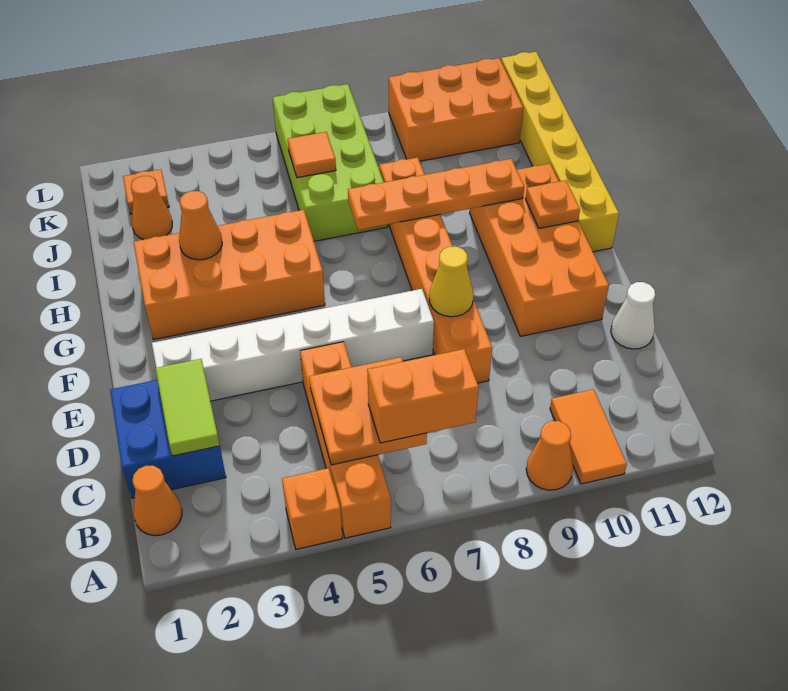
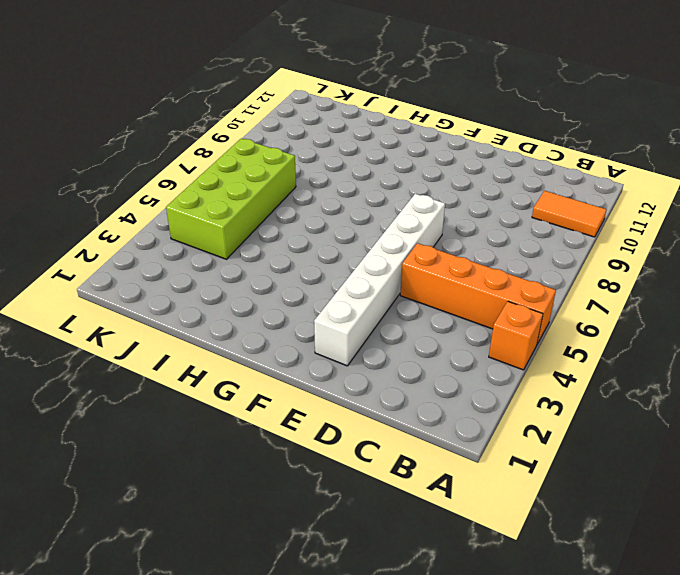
lime brick J4:K7 level 1 -> lime brick I6:L7 level 1
none -> orange cone A9 level 1
none -> orange cone B1 level 1
none -> blue brick C1:D2 level 1

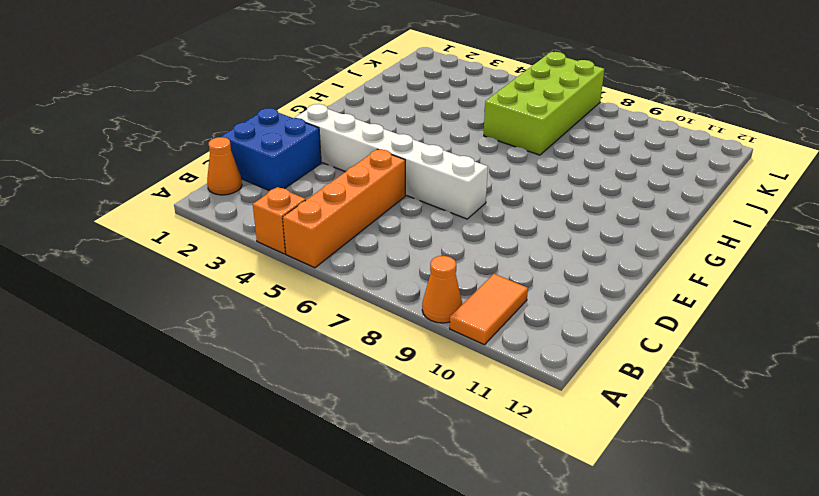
none -> orange brick D8:I8 level 1
none -> white cone D12 level 1
none -> orange brick E10:H11 level 1

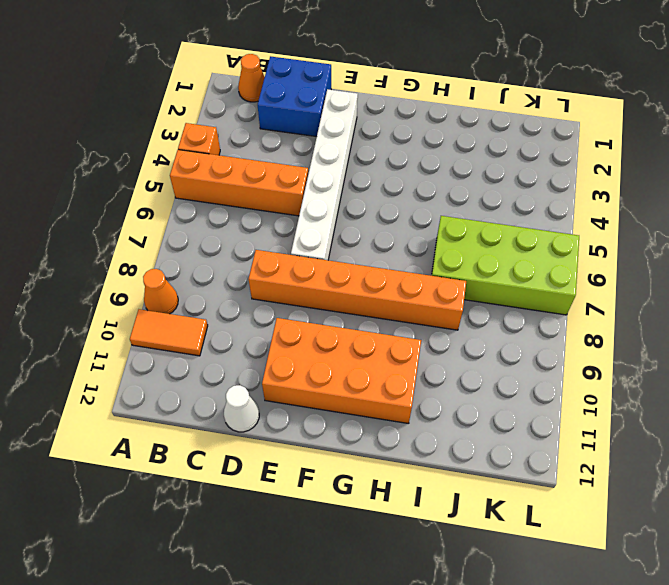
none -> orange brick G2:H5 level 1
none -> yellow brick G12:L12 level 1
none -> orange cone J2 level 1

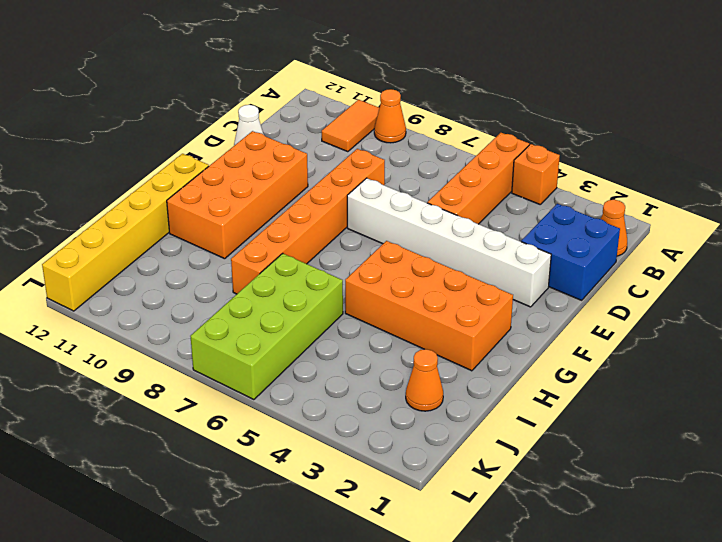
none -> orange plate K2 level 1
none -> orange brick K9:L11 level 1
none -> orange plate B5:C6 level 2

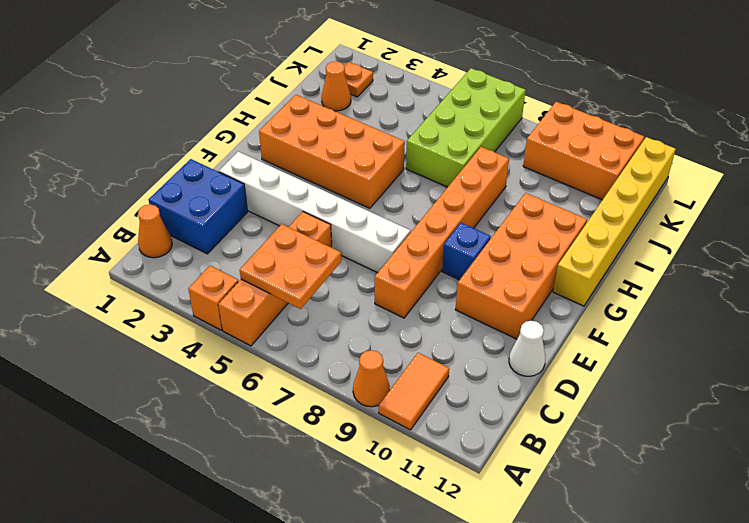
blue brick F9 level 1 -> none
none -> lime tile C2:D2 level 2
none -> yellow cone E8 level 2
none -> orange plate G11 level 2

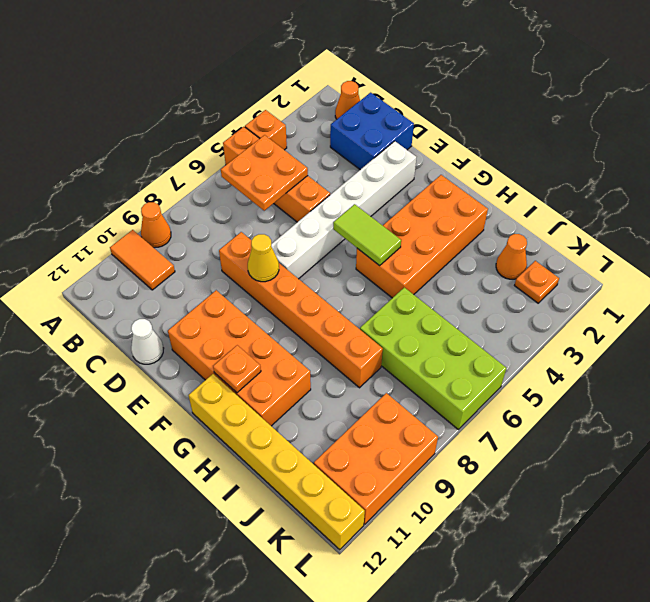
lime tile F5:G5 level 2 -> lime tile C2:D2 level 2
none -> orange cone H3 level 2
none -> orange plate H7:H10 level 2
none -> orange tile J6 level 2

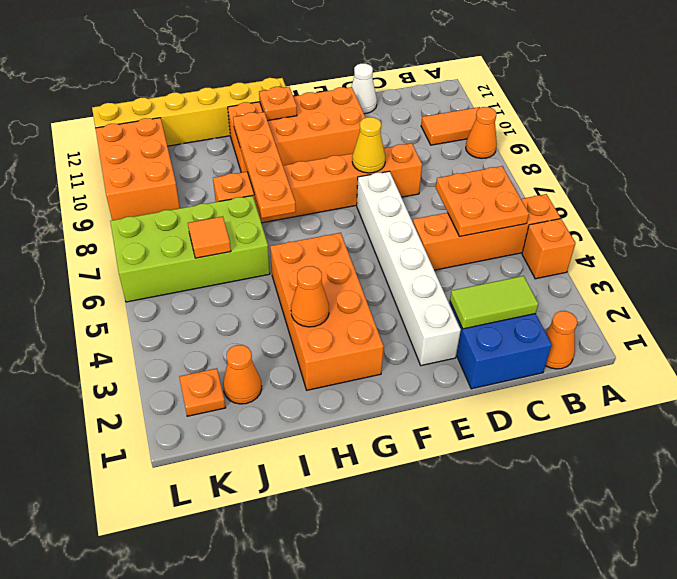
none -> orange brick B6:B7 level 3

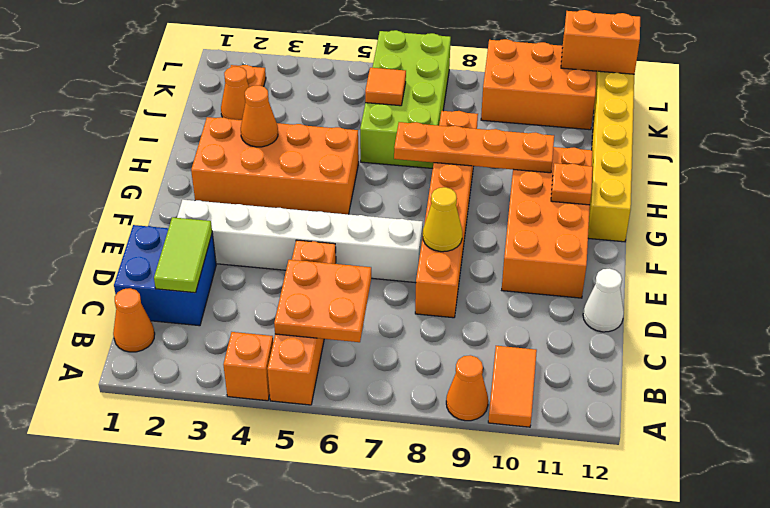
orange brick L11:L12 level 2 -> orange brick B6:B7 level 3

